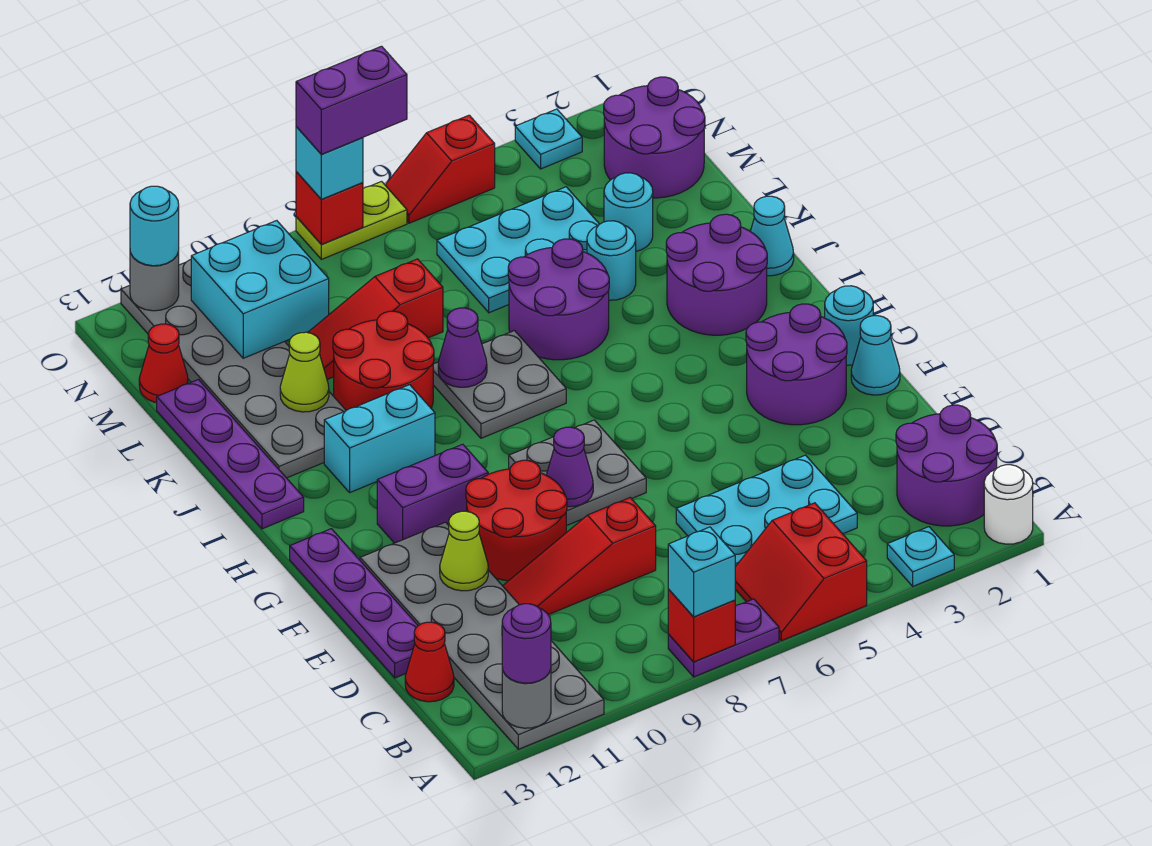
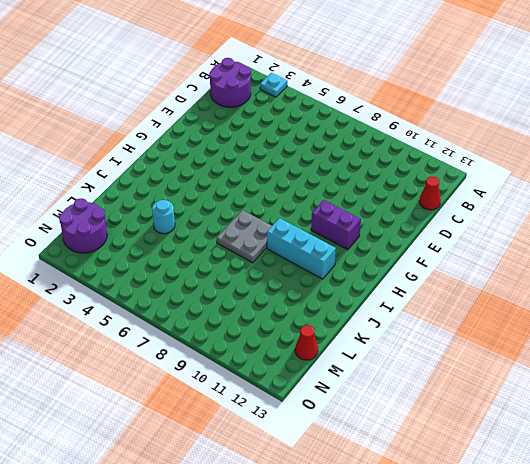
cyan brick I9:I11 level 1 -> cyan brick I10:I11 level 1
none -> white round brick A1 level 1
none -> red slope A5:B6 level 1 top 5
none -> purple plate A7:A8 level 1
none -> grey plate A11:F12 level 1

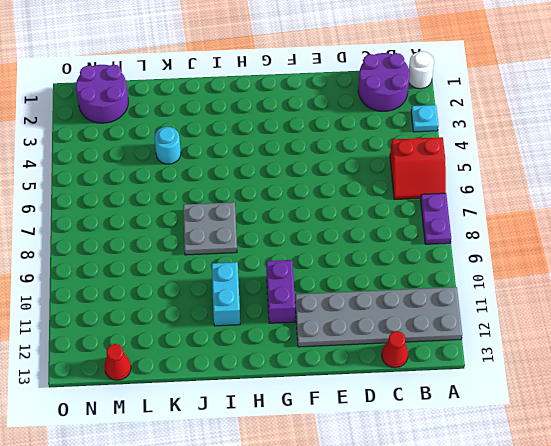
none -> cyan plate C4:D6 level 1
none -> red slope D8:D10 level 1 top 8
none -> purple plate D13:G13 level 1
none -> red round brick E9:F10 level 1

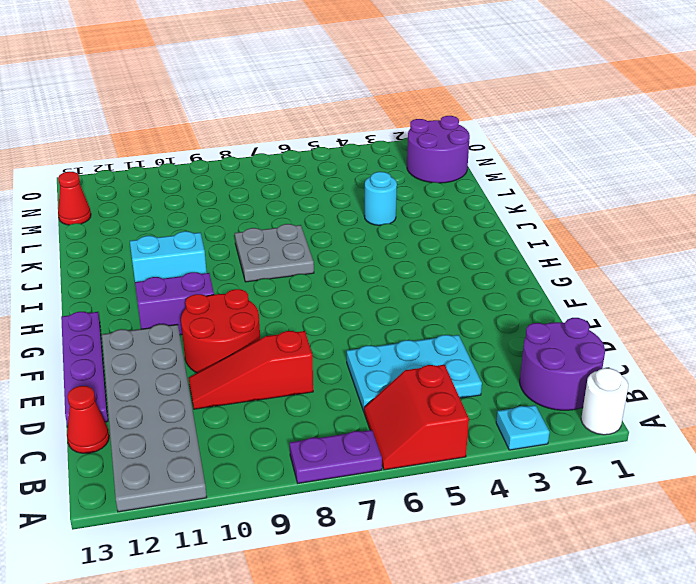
none -> cyan cone F1 level 1
none -> purple round brick F2:G3 level 1
none -> grey plate F7:G8 level 1
none -> cyan round brick G1 level 1

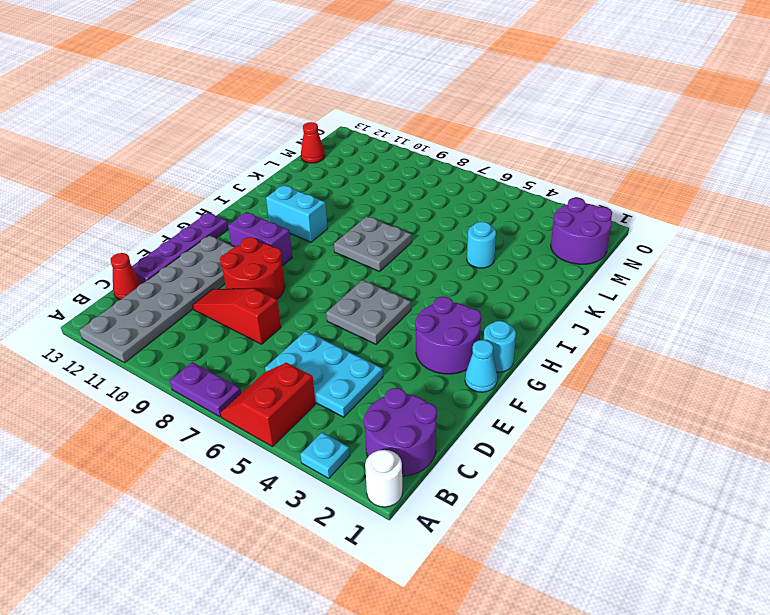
grey plate F5:G6 level 1 -> grey plate F7:G8 level 1
none -> purple round brick I2:J3 level 1
none -> purple plate I13:L13 level 1
none -> cyan cone J1 level 1
none -> purple round brick J5:K6 level 1

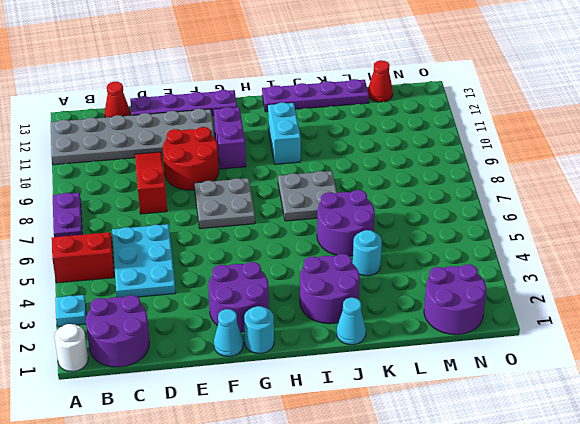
none -> red round brick J9:K10 level 1
none -> grey plate J11:O12 level 1
none -> cyan round brick L3 level 1
none -> cyan plate L4:M6 level 1

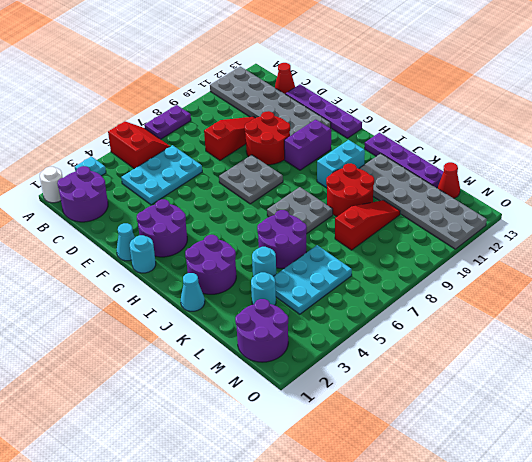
none -> cyan plate O3 level 1
none -> red slope O5:O6 level 1 top 5
none -> lime plate O7:O8 level 1
none -> red brick A8 level 2

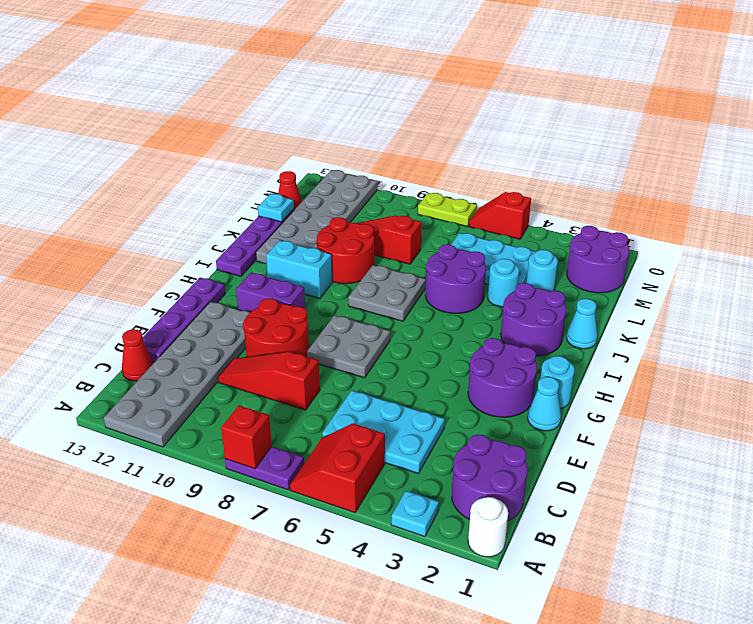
cyan plate L13 level 2 -> cyan plate O3 level 1
none -> grey round brick A12 level 2
none -> lime cone E11 level 2
none -> purple cone F8 level 2
none -> purple cone J8 level 2

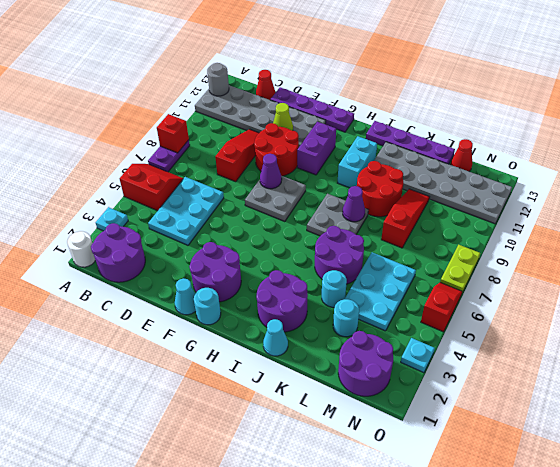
none -> lime cone K11 level 2
none -> cyan brick M10:N11 level 2
none -> red brick O8 level 2
none -> grey round brick O12 level 2

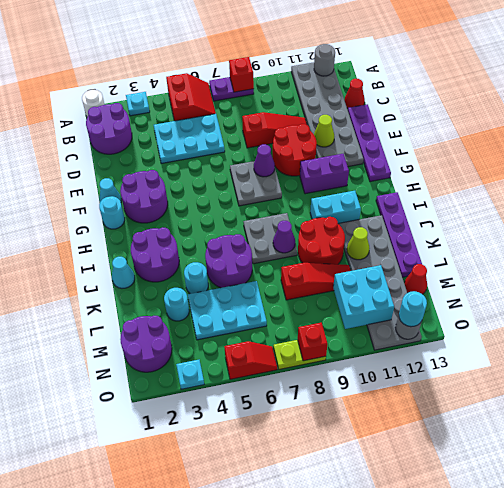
none -> cyan brick A8 level 3
none -> purple round brick A12 level 3
none -> cyan brick O8 level 3
none -> purple brick O7:O8 level 4

